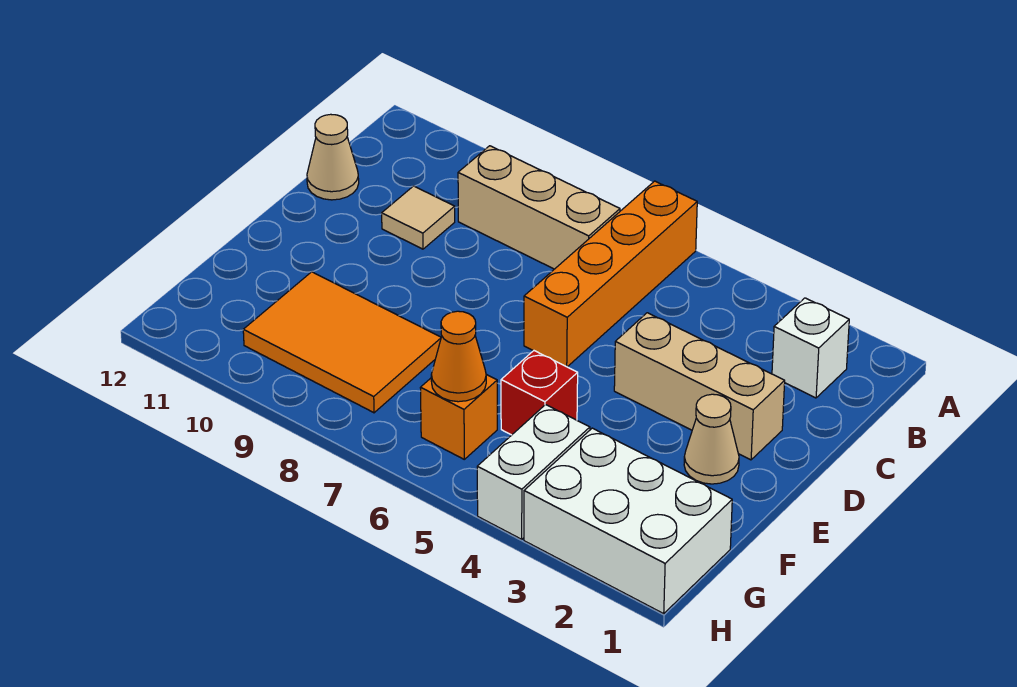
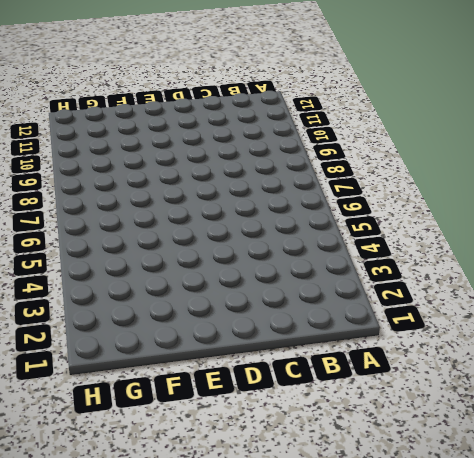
none -> orange brick A6:D6 level 1
none -> white brick B2 level 1
none -> tan brick B7:B9 level 1

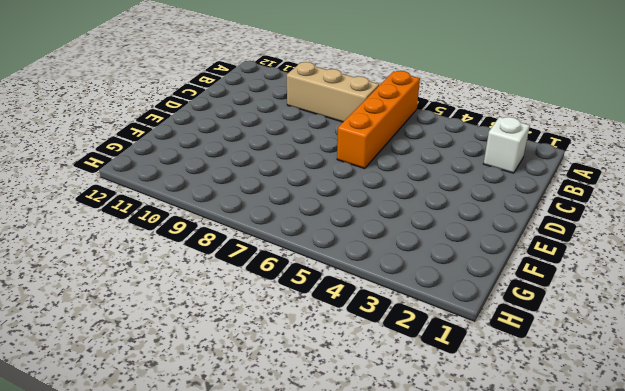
none -> tan tile C10 level 1
none -> tan cone C12 level 1
none -> tan brick D2:D4 level 1

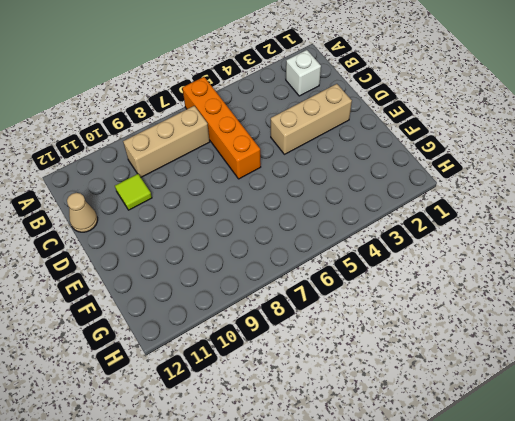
lime tile C10 level 1 -> tan tile C10 level 1
none -> tan cone E2 level 1
none -> red brick F5 level 1
none -> orange tile F8:G10 level 1

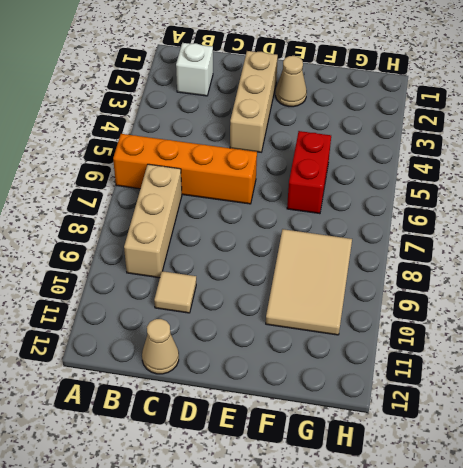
red brick F5:F6 level 1 -> red brick F5 level 1
tan tile F8:G10 level 1 -> orange tile F8:G10 level 1
none -> white brick G1:H3 level 1
none -> white brick G4:H4 level 1
none -> orange brick G6 level 1

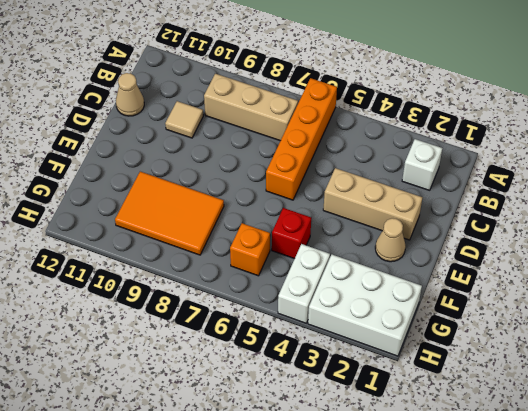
none -> orange cone G6 level 2

